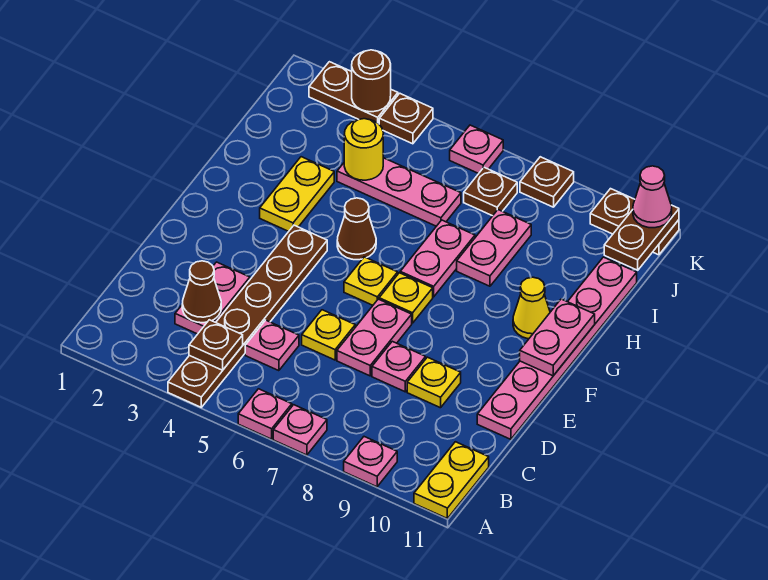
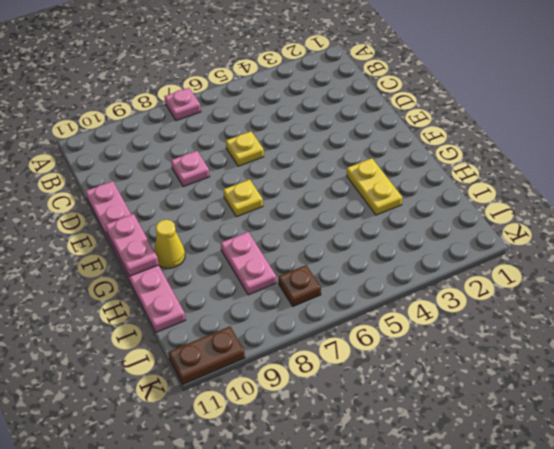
none -> brown plate A4:F4 level 1
none -> pink plate A6 level 1
none -> pink plate A9 level 1
none -> yellow plate A11:B11 level 1

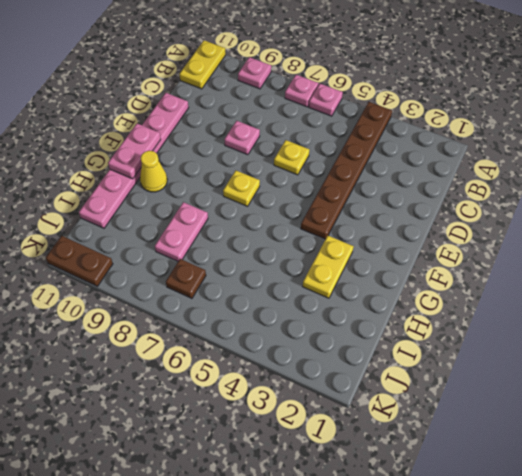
none -> pink plate C3:D3 level 1
none -> pink plate C5 level 1
none -> pink plate D7:E7 level 1
none -> yellow plate D9 level 1

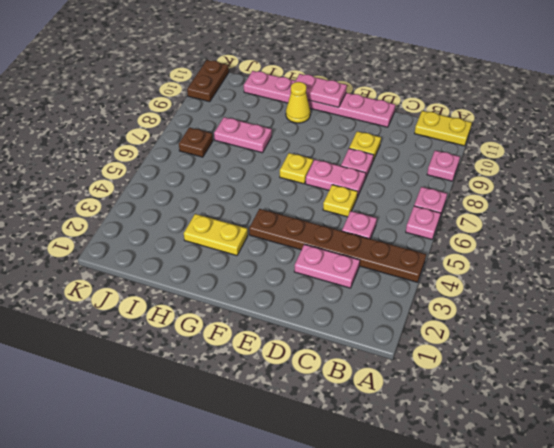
none -> yellow plate F6 level 1
none -> brown cone G5 level 1
none -> pink plate G7:H7 level 1
none -> pink plate I4:I6 level 1

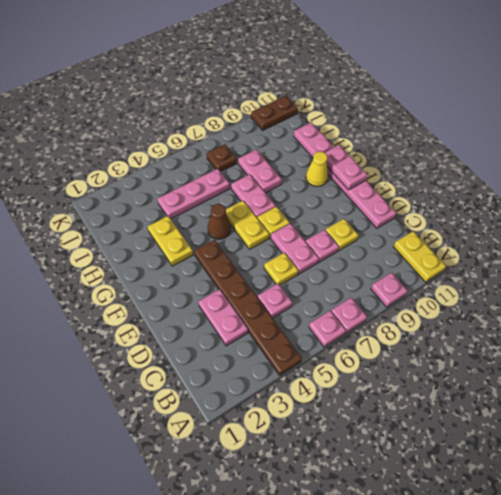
yellow plate F6:G6 level 1 -> yellow plate F6 level 1
none -> brown plate K2:K3 level 1
none -> brown plate K4 level 1
none -> pink plate K6 level 1
none -> brown plate K8 level 1

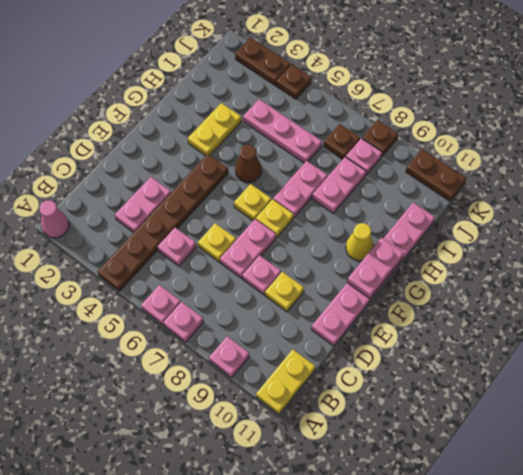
pink cone A1 level 1 -> pink cone K11 level 3
pink plate J8 level 1 -> pink plate K6 level 1
none -> brown plate B4 level 2
none -> brown cone C3 level 2
none -> yellow round brick I4 level 2
none -> brown plate J11:K11 level 2

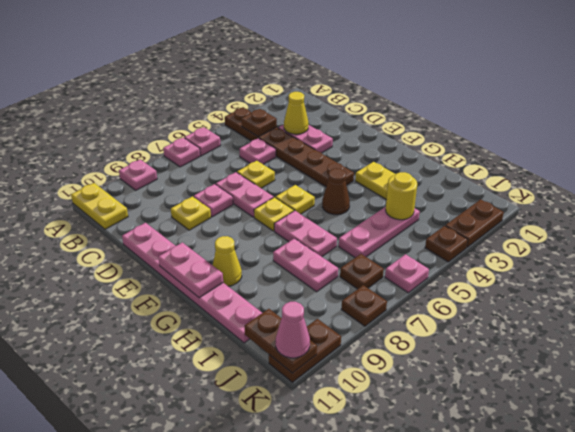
yellow cone C3 level 2 -> brown cone C3 level 2
none -> brown round brick K3 level 2

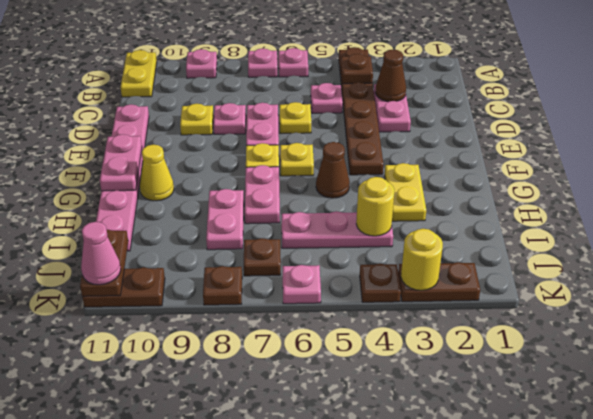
yellow round brick K3 level 2 -> brown round brick K3 level 2

